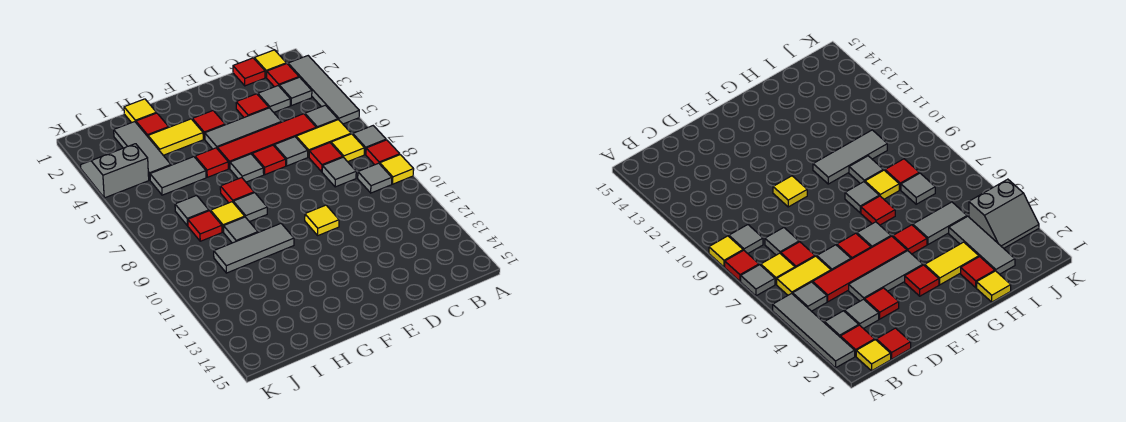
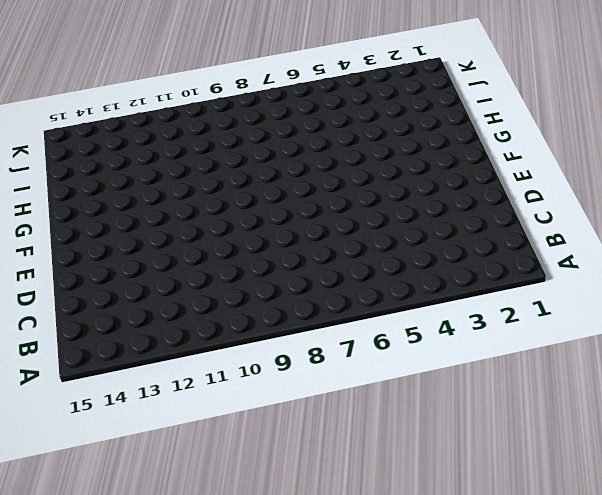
none -> grey tile A2:A5 level 1
none -> grey tile A7 level 1
none -> red tile A8 level 1
none -> yellow tile A9 level 1

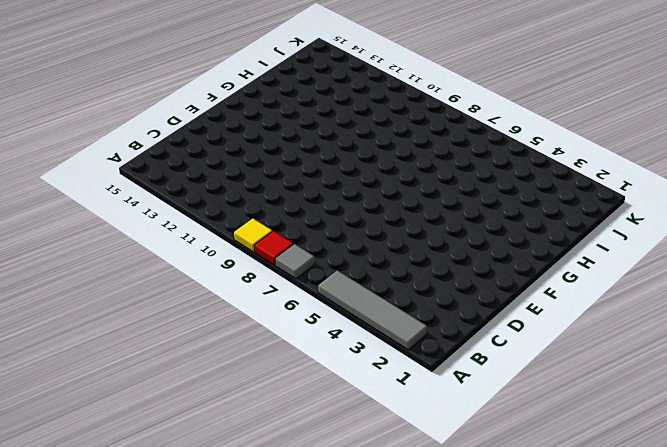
none -> yellow tile B1 level 1
none -> red tile B2 level 1
none -> grey tile B3 level 1
none -> grey tile B5 level 1

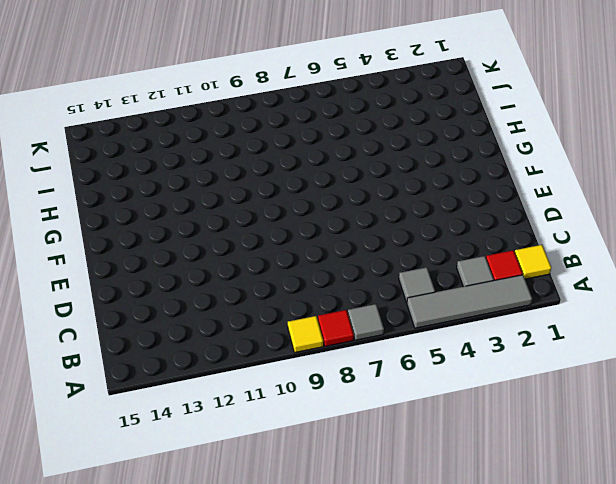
none -> yellow tile B6:C6 level 1
none -> yellow tile B7 level 1
none -> grey tile B9 level 1
none -> red tile C1 level 1

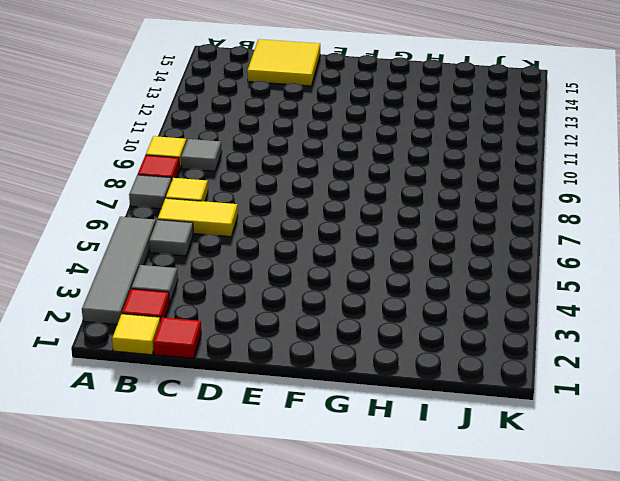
yellow tile C14:D15 level 1 -> none
none -> grey tile C3 level 1
none -> red tile C5:F5 level 1
none -> red tile C7 level 1
none -> grey tile C8 level 1

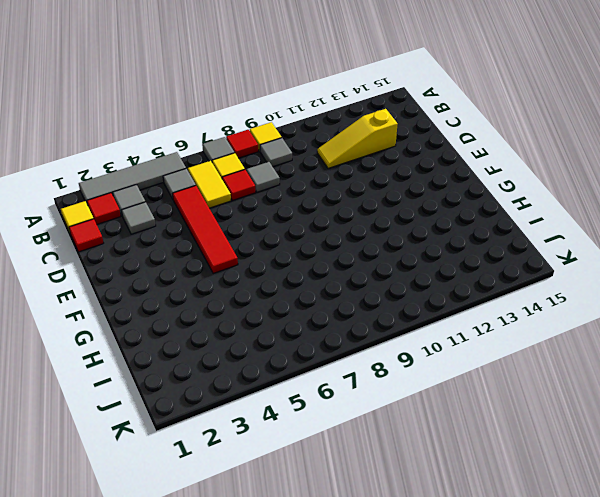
yellow slope C11:C13 level 1 top 13 -> none
none -> red tile D3 level 1
none -> grey tile D4:F4 level 1
none -> grey tile D6 level 1
none -> red tile E6 level 1

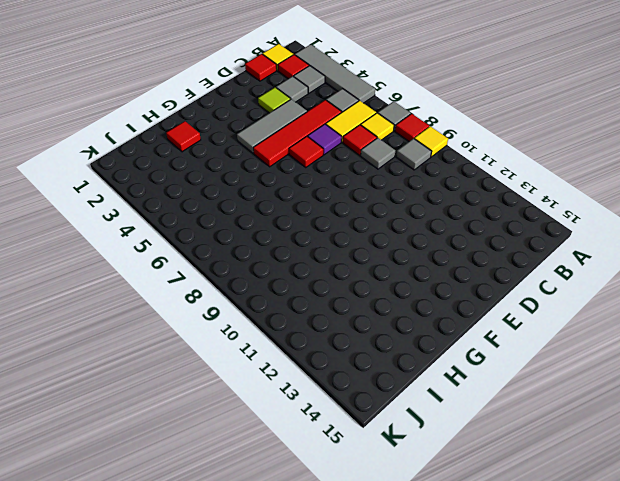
lime tile D3 level 1 -> red tile D3 level 1
purple tile D6 level 1 -> grey tile D6 level 1
none -> yellow tile E10 level 1
none -> red tile F3 level 1
none -> grey tile F6 level 1
none -> yellow tile G3:H3 level 1

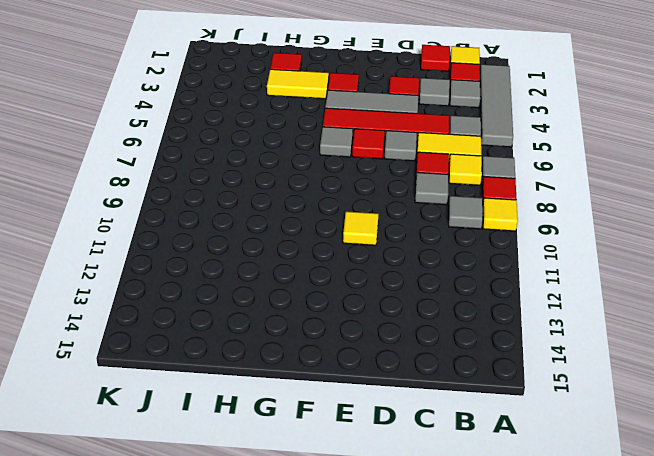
none -> red tile G5 level 1
none -> red tile G7 level 1
none -> grey tile G8 level 1
none -> grey tile G10:I10 level 1

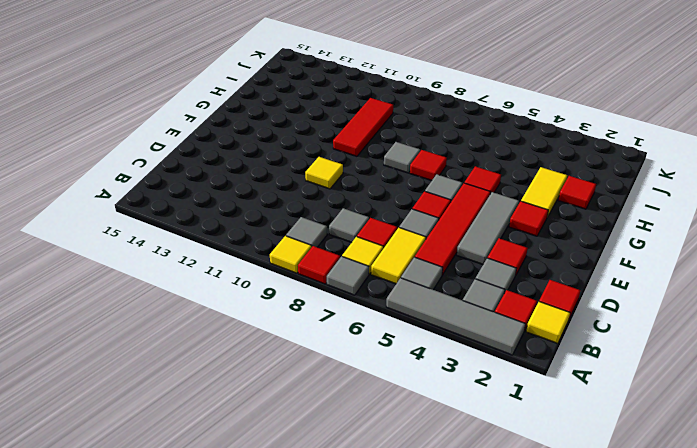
red tile G10:I10 level 1 -> grey tile G10:I10 level 1
none -> yellow tile H1 level 1
none -> grey tile H5:I5 level 1
none -> yellow tile H8 level 1
none -> grey tile H9 level 1

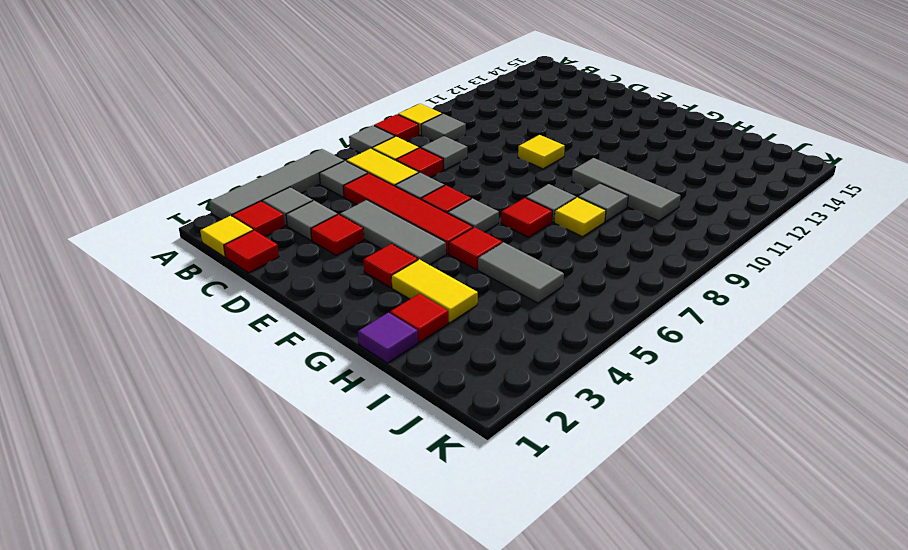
purple tile H1 level 1 -> yellow tile H1 level 1
none -> grey tile I2:I4 level 1
none -> grey tile I7 level 1
none -> red tile I8 level 1
none -> grey slope J3:K4 level 1 top 4

